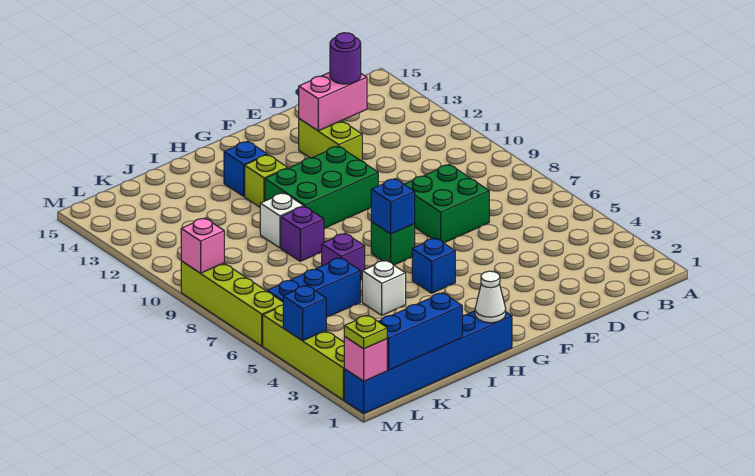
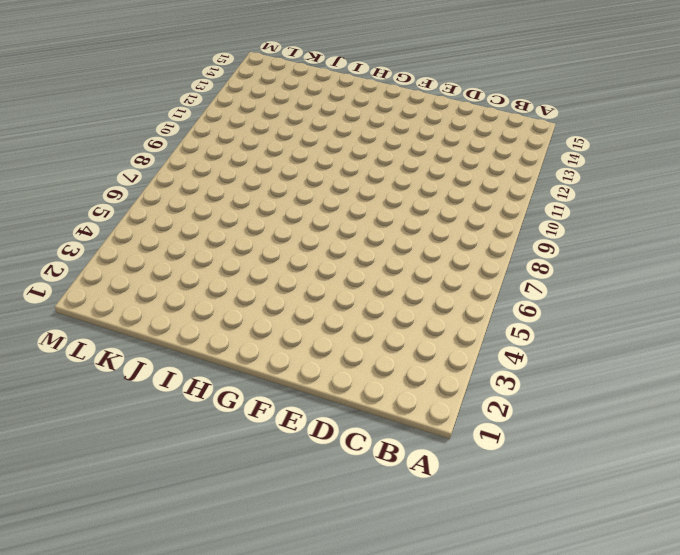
none -> green brick D7:E8 level 1
none -> lime brick E12:E13 level 1
none -> green brick F10:H11 level 1

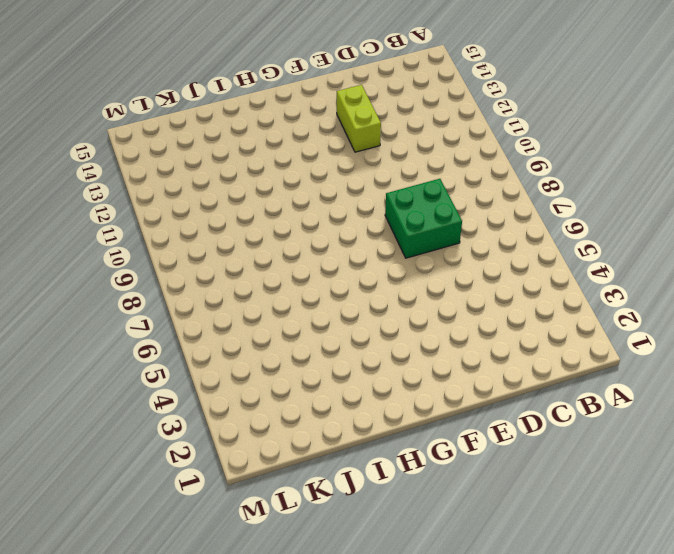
none -> green brick F10:H11 level 1
none -> blue brick G5 level 1
none -> green brick G7 level 1

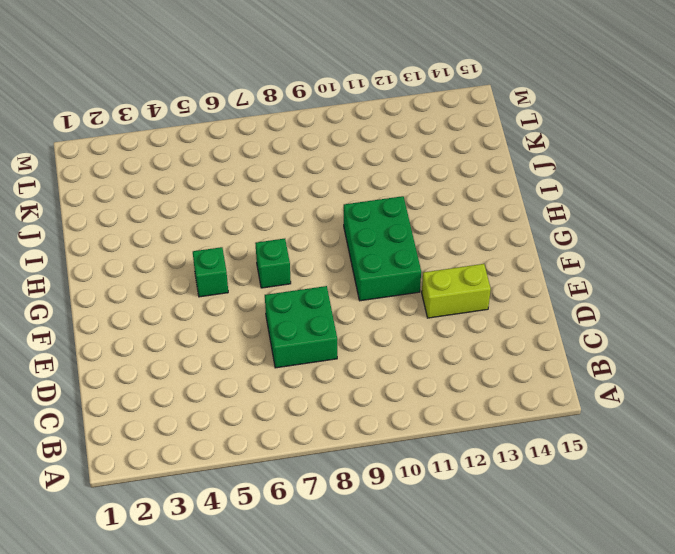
green brick G5 level 1 -> blue brick G5 level 1
none -> blue brick H1:M1 level 1
none -> lime brick H12 level 1
none -> blue brick H13 level 1

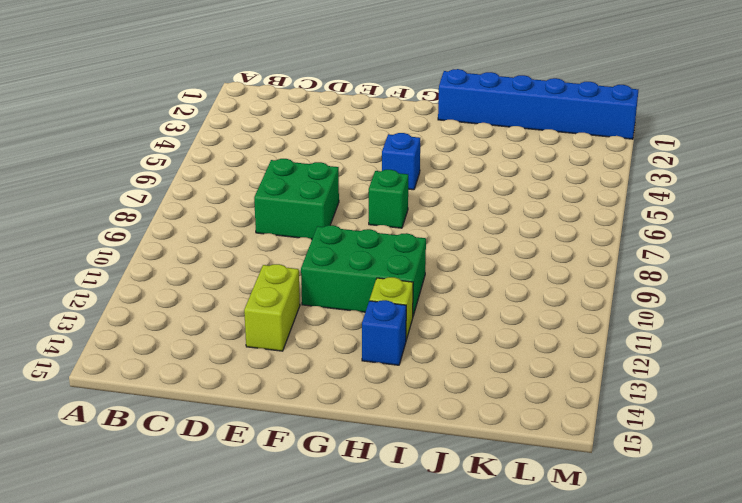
none -> white brick I5 level 1
none -> purple brick I7 level 1
none -> purple brick I9 level 1

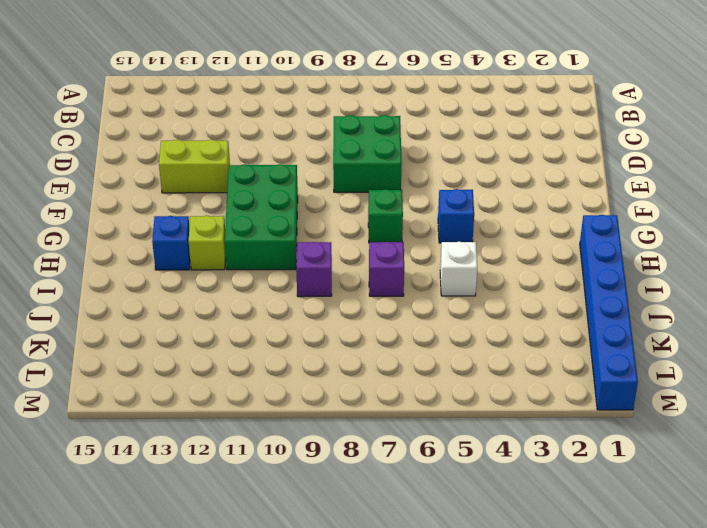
none -> white brick I10 level 1
none -> blue brick J6:L6 level 1
none -> lime brick M2:M5 level 1

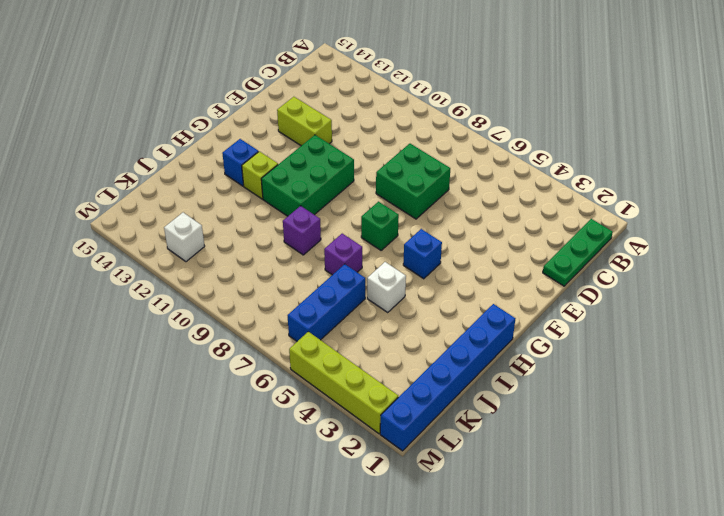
green plate B1:D1 level 1 -> none
white brick L12 level 1 -> white brick I10 level 1
none -> lime brick M6:M9 level 1
none -> pink brick D13:E13 level 2
none -> blue brick G7 level 2

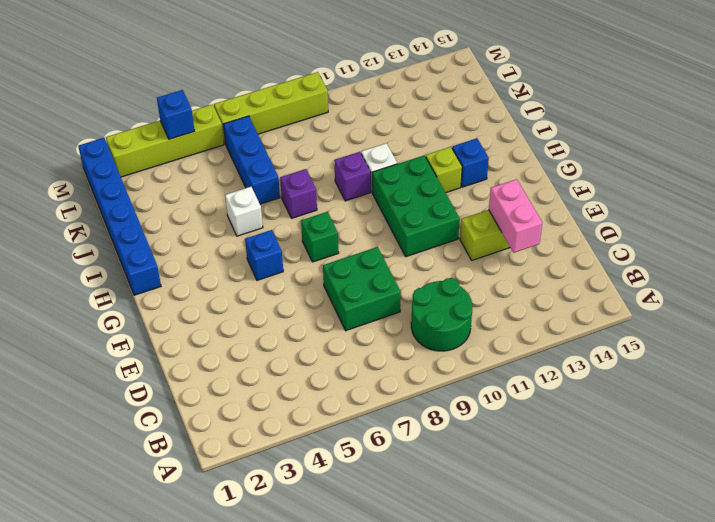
green round brick B9:C10 level 1 -> none
none -> blue brick G7 level 2
none -> white cone H1 level 2
none -> blue brick J1:L1 level 2

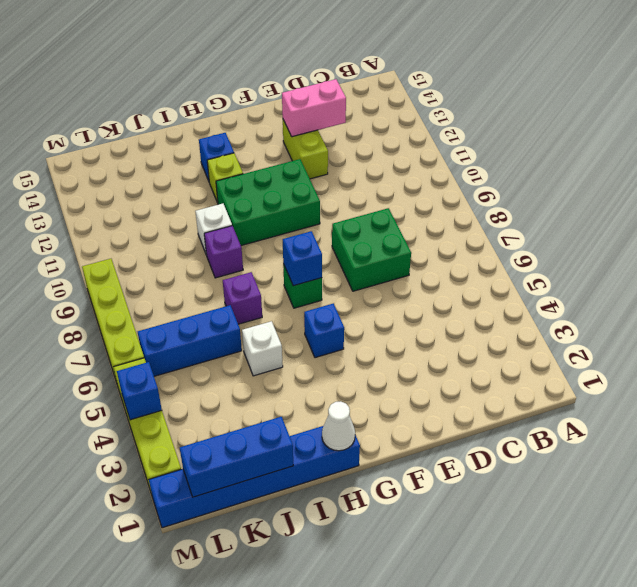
none -> pink brick M1 level 2
none -> pink brick M9 level 2
none -> purple round brick D13 level 3

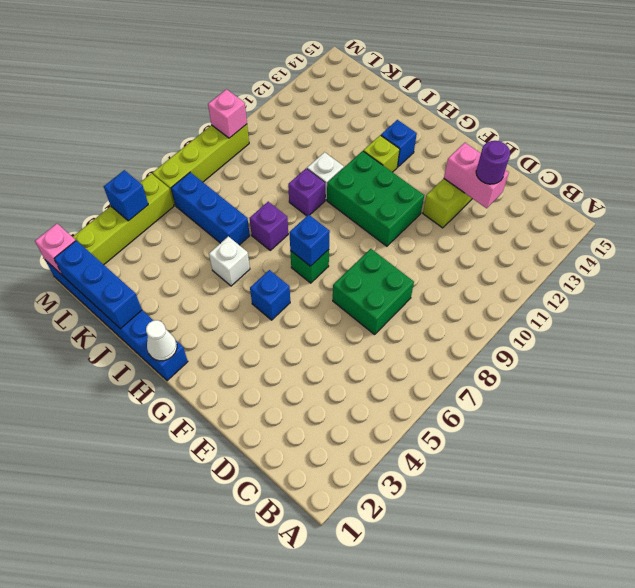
none -> lime plate M1 level 3

